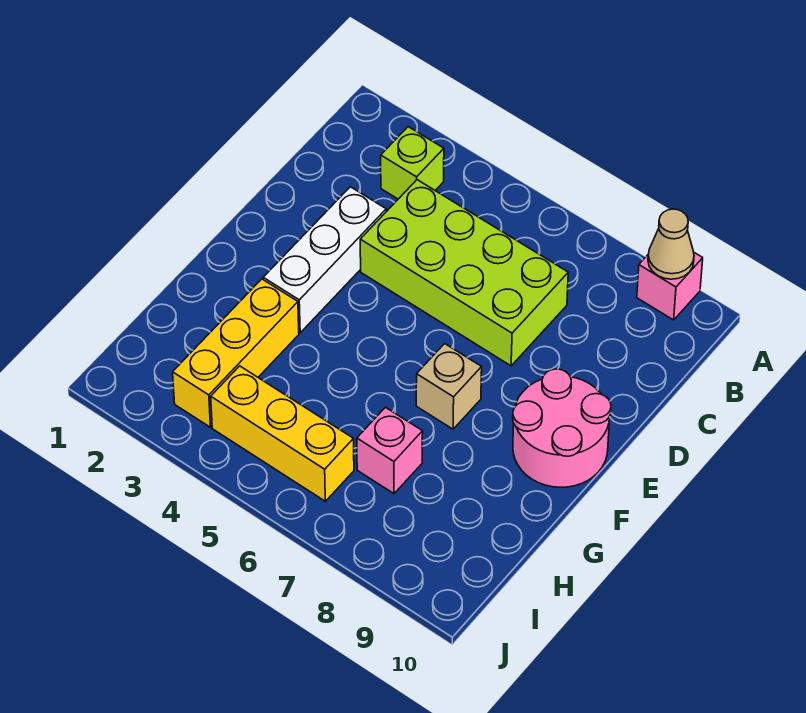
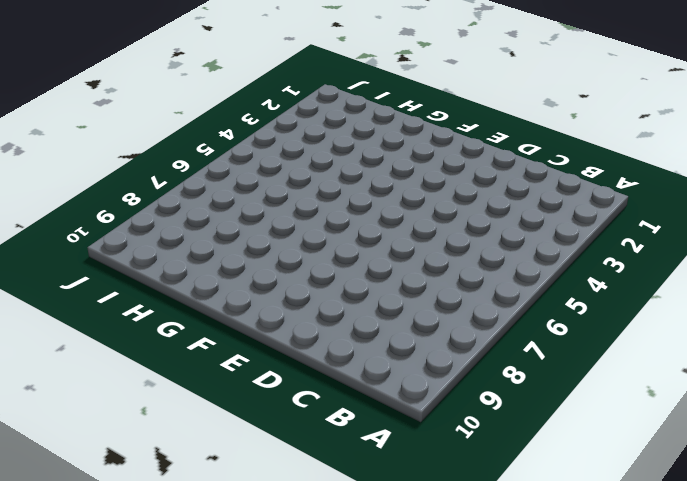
none -> pink brick A9 level 1
none -> lime brick B3 level 1

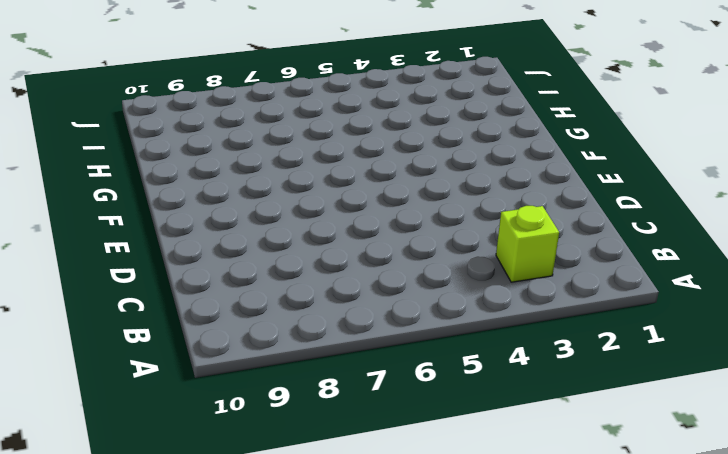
none -> pink brick A9 level 1
none -> lime brick C4:D7 level 1

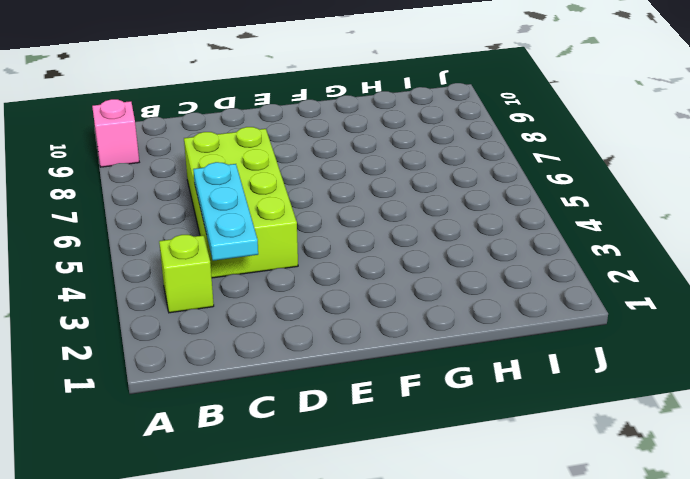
cyan plate C3:C5 level 2 -> none
none -> white brick D3:F3 level 1
none -> pink round brick E9:F10 level 1

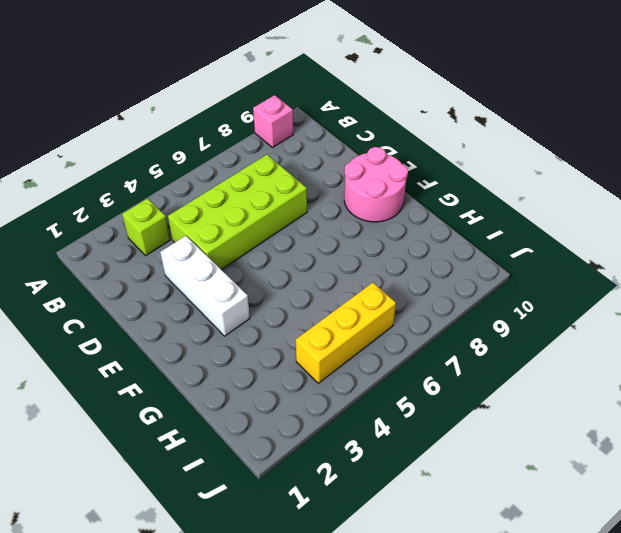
none -> tan brick F7 level 1
none -> yellow brick G3:I3 level 1

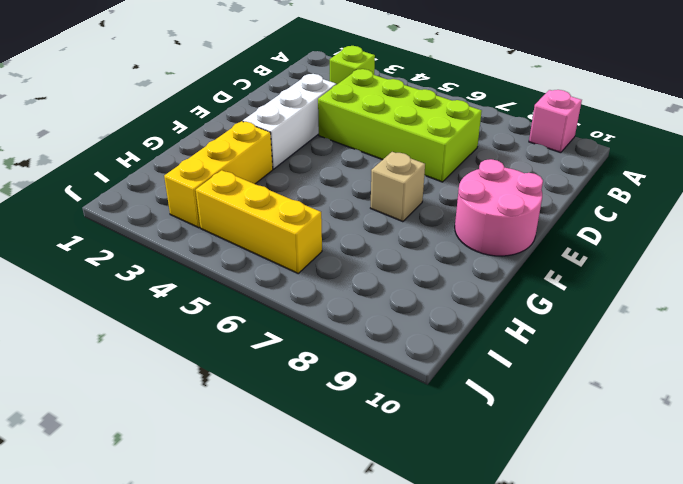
none -> pink brick H7 level 1
none -> tan cone A9 level 2

